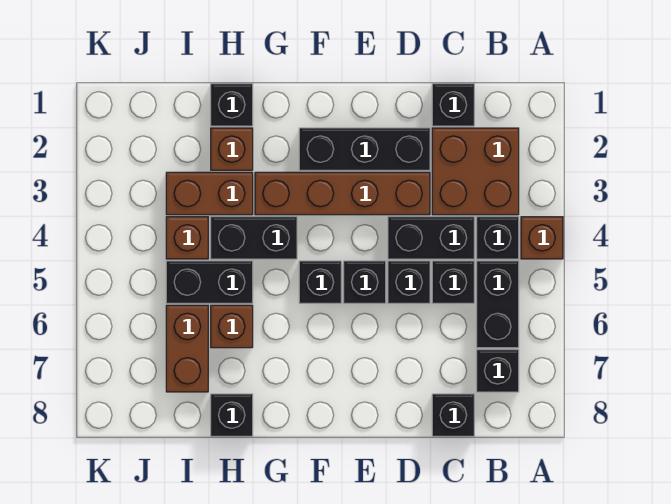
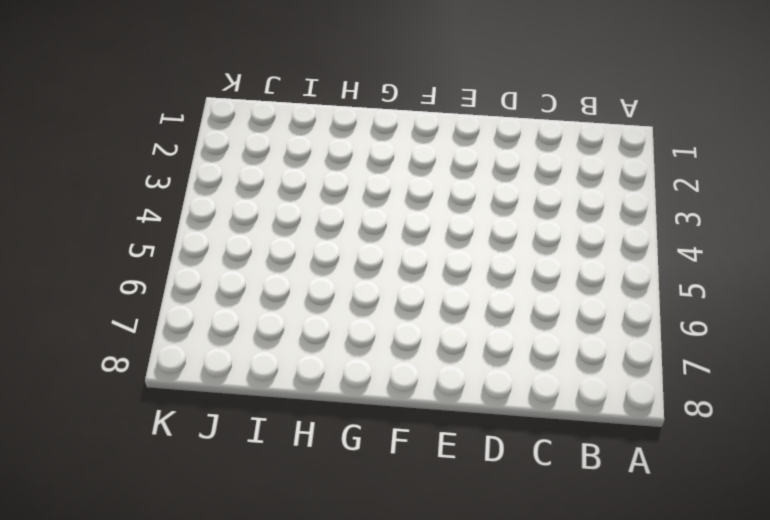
none -> brown brick A4 level 1
none -> brown brick B2:C3 level 1
none -> black brick B4 level 1

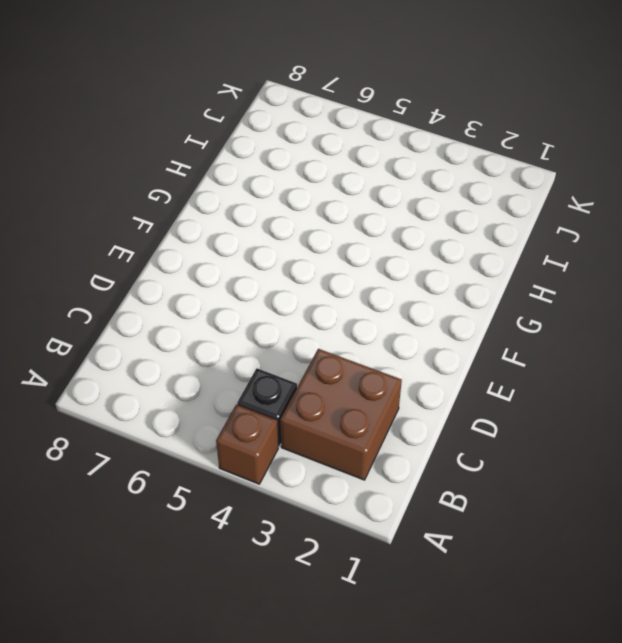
none -> black brick B5:B6 level 1
none -> black brick B7 level 1
none -> black brick C1 level 1

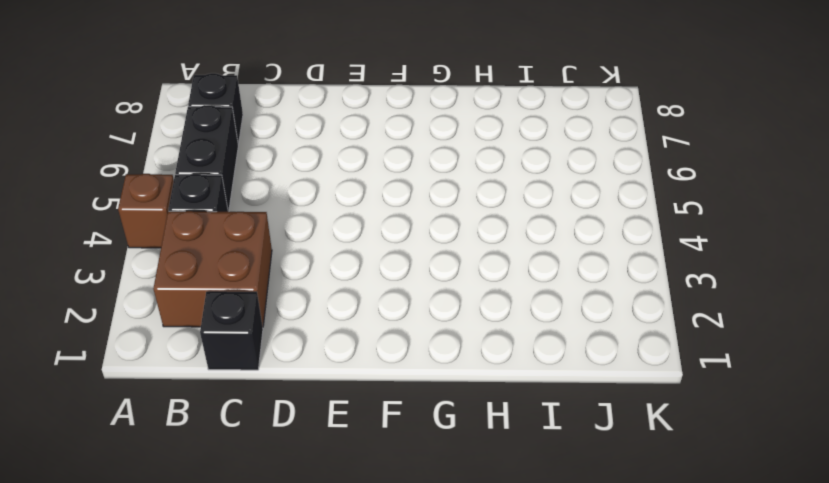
none -> black brick C4:D4 level 1
none -> black brick C5 level 1
none -> black brick C8 level 1

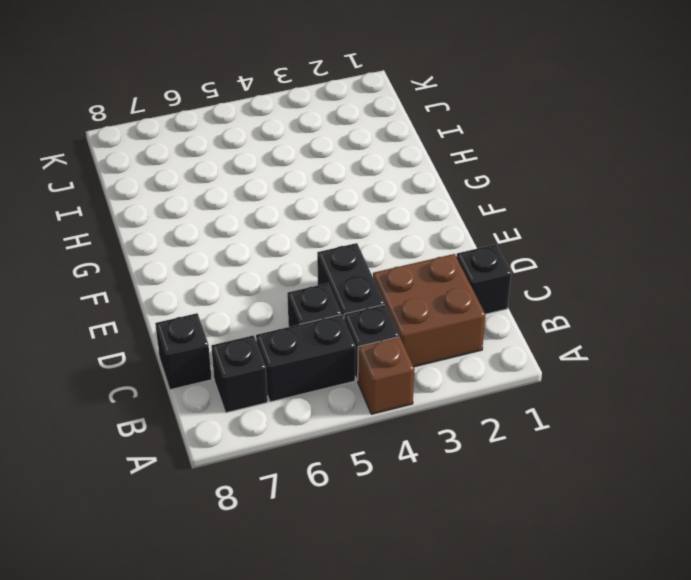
none -> black brick D2:F2 level 1
none -> brown brick D3:G3 level 1
none -> black brick D5 level 1

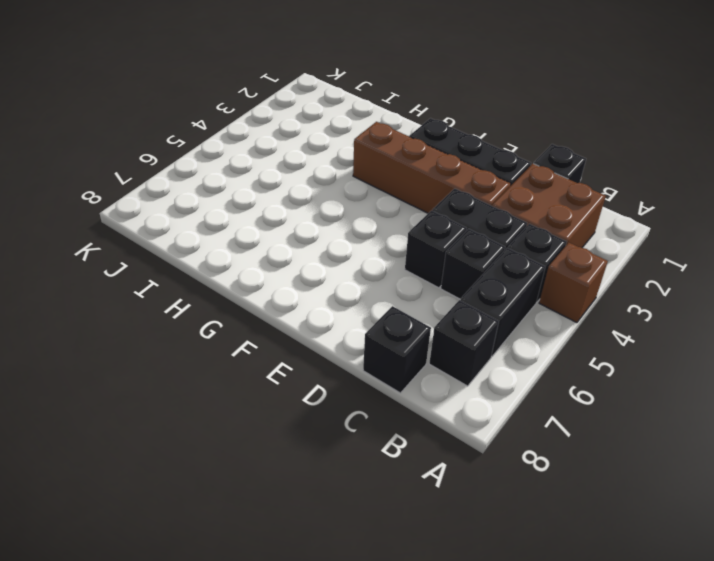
none -> black brick E5 level 1
none -> black brick F5 level 1
none -> black brick G4:H4 level 1

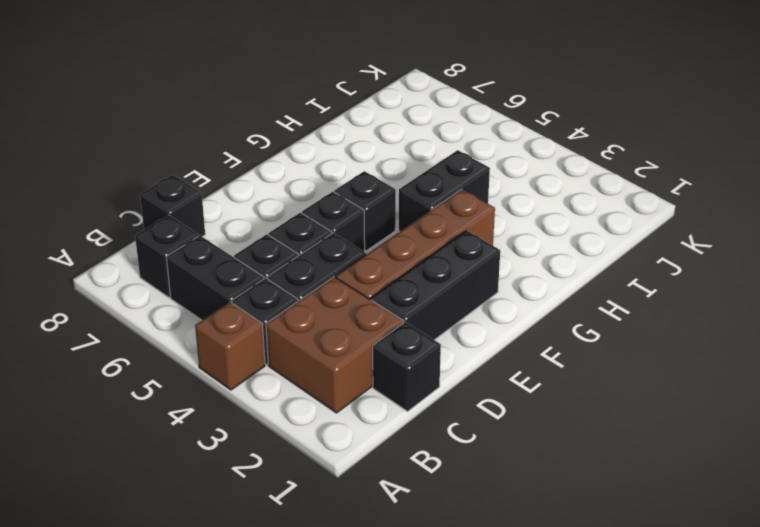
none -> black brick H1 level 1
none -> brown brick H2 level 1
none -> brown brick H3:I3 level 1

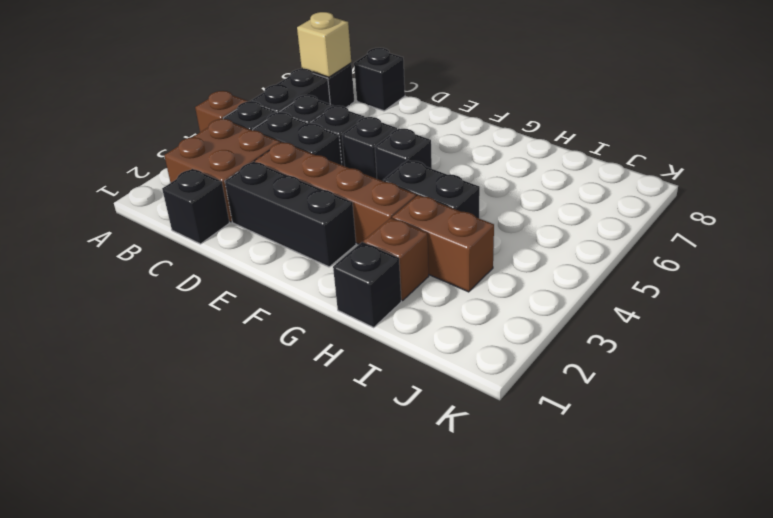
tan brick B7 level 2 -> none
none -> black brick H5:I5 level 1
none -> brown brick H6 level 1
none -> black brick H8 level 1

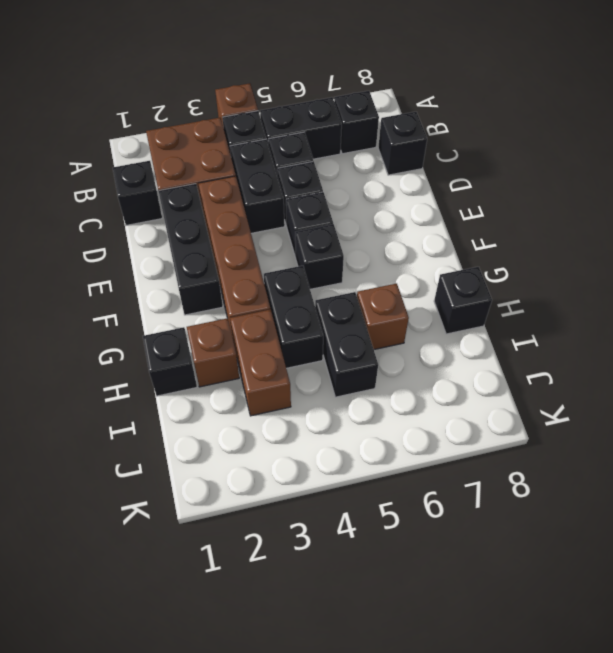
none -> brown brick I4 level 1
none -> brown brick I6:I7 level 1

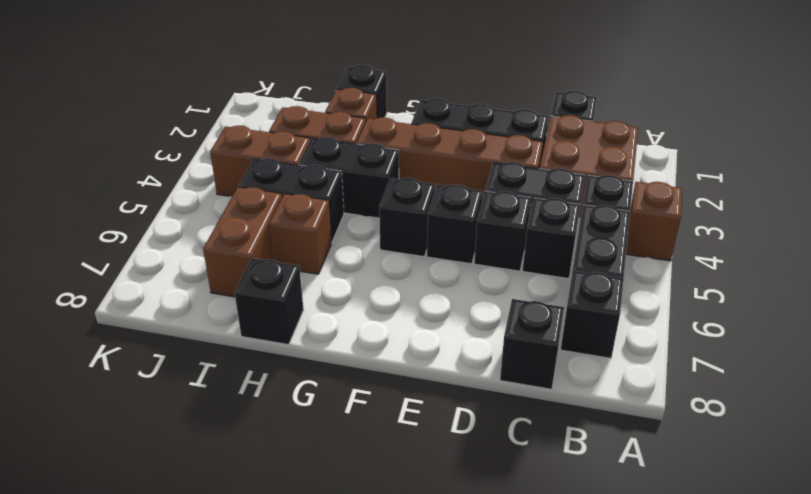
brown brick I4:J4 level 1 -> brown brick I4 level 1

